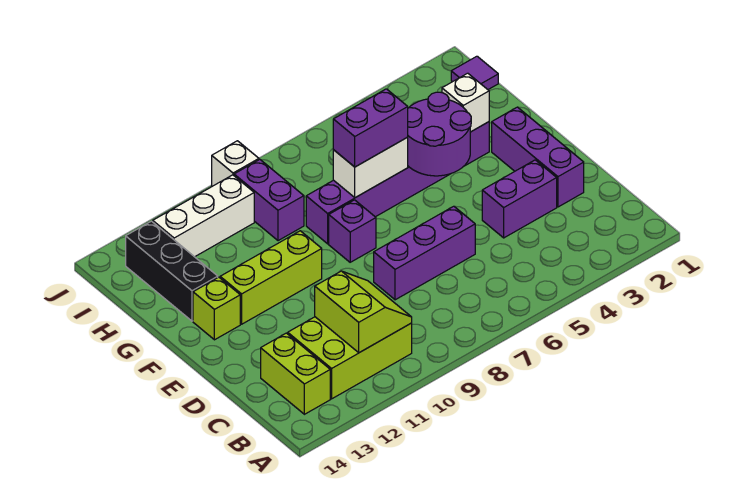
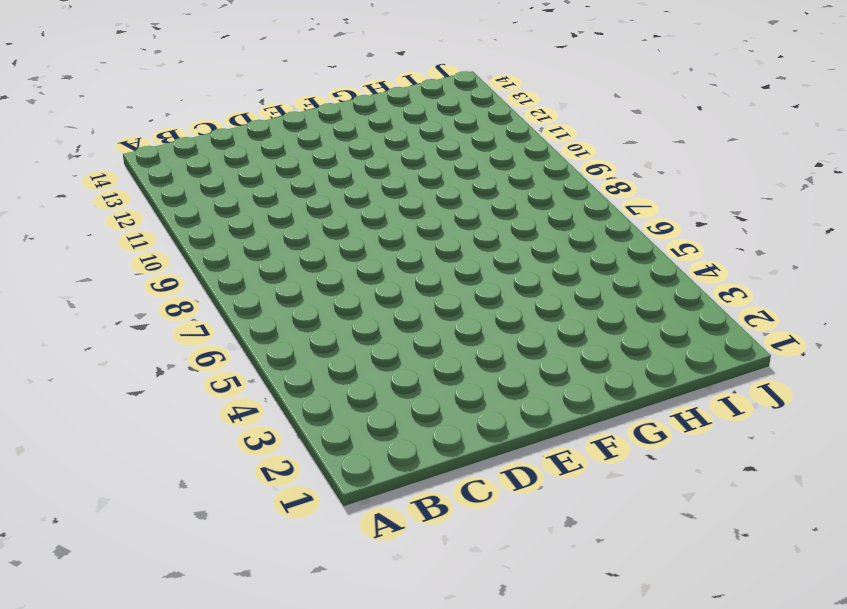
none -> lime brick B10:C12 level 1
none -> lime brick B13:C13 level 1
none -> purple brick D2:F2 level 1

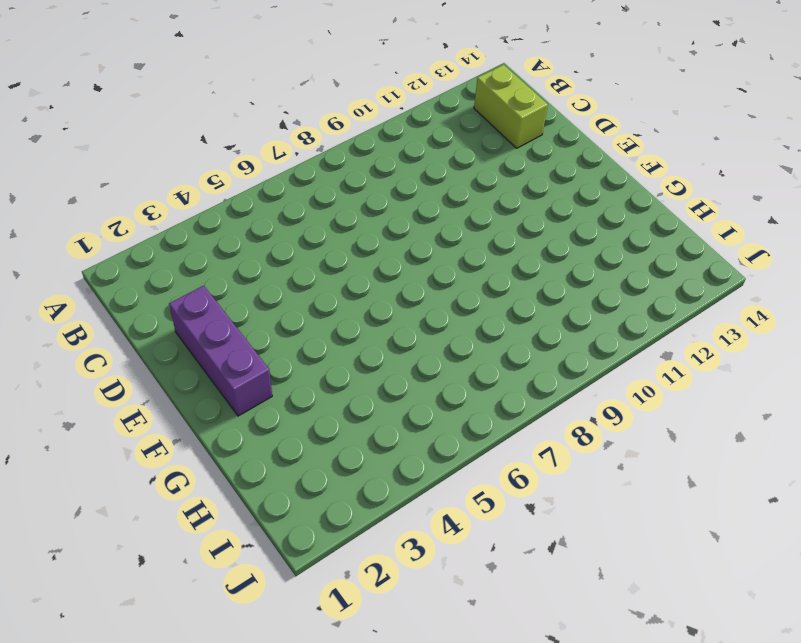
none -> lime brick B10:C12 level 1
none -> purple brick D3:D4 level 1
none -> purple brick D6:D8 level 1

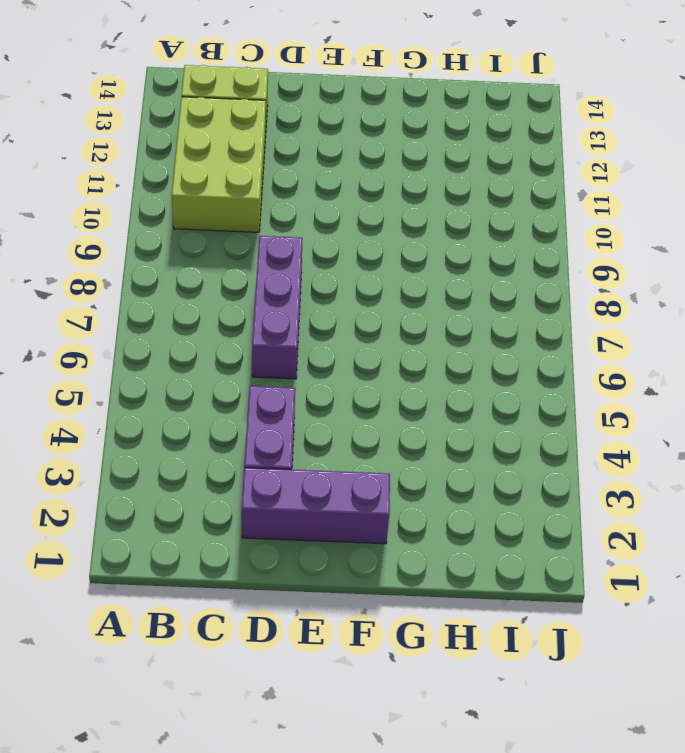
none -> purple brick F8 level 1
none -> lime brick F10:F12 level 1
none -> lime brick F13 level 1

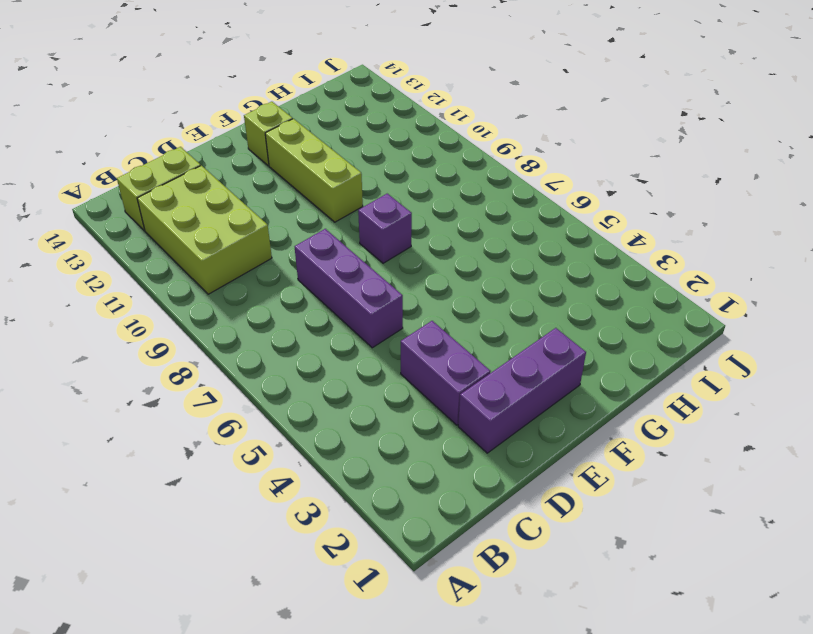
none -> purple brick G3:G8 level 1
none -> black brick G13:I13 level 1
none -> purple brick H9:I9 level 1

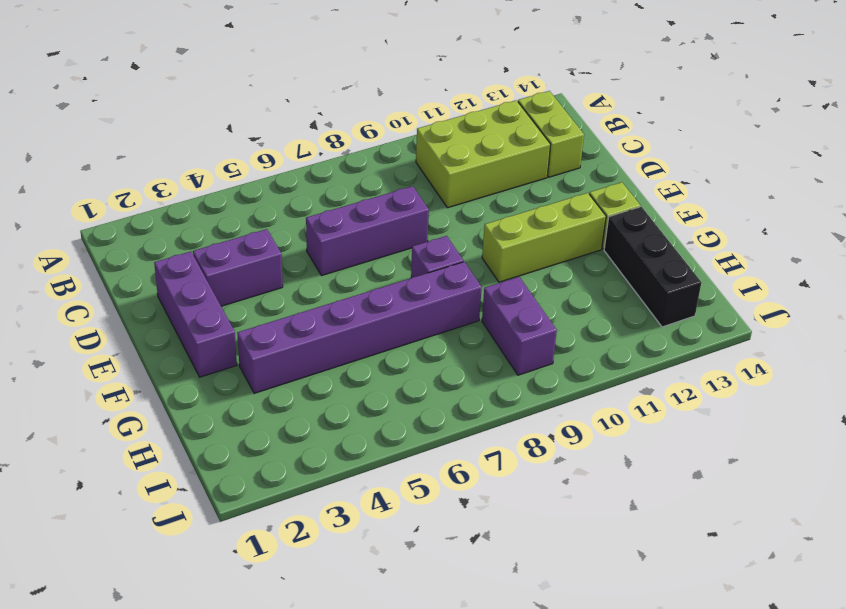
none -> purple tile I1 level 1
none -> white brick I10:I12 level 1
none -> white brick J9 level 1

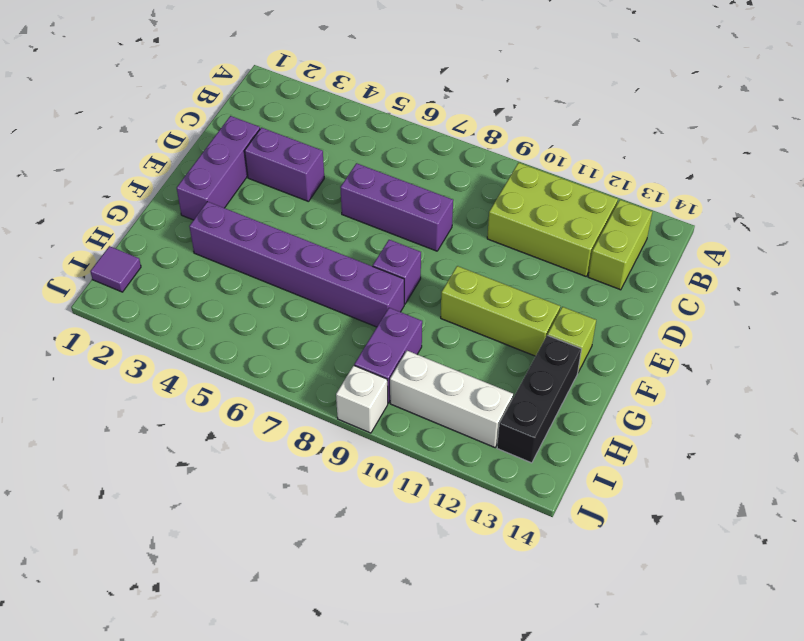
none -> lime slope B10:C11 level 2 top 11
none -> purple round brick F4:G5 level 2
none -> white brick G3 level 2

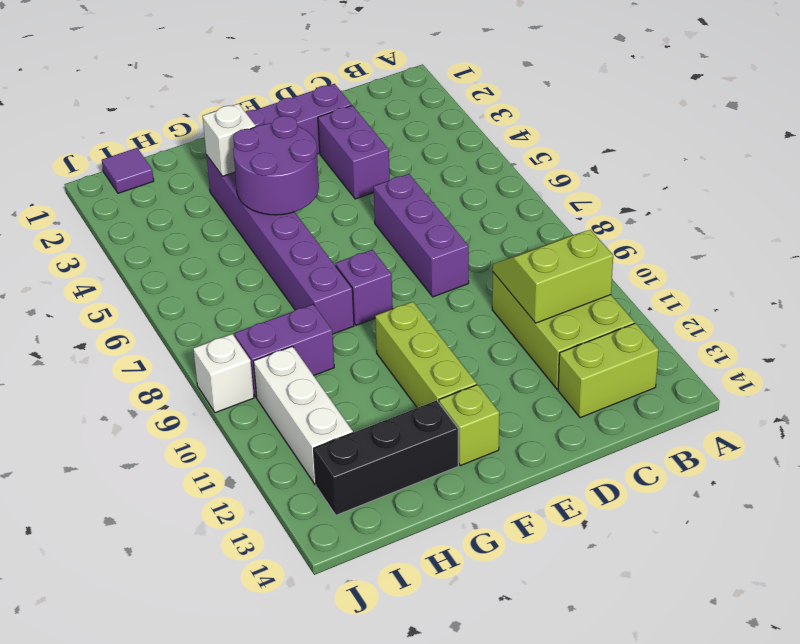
none -> white brick G6:G7 level 2
none -> purple brick G6:G7 level 3

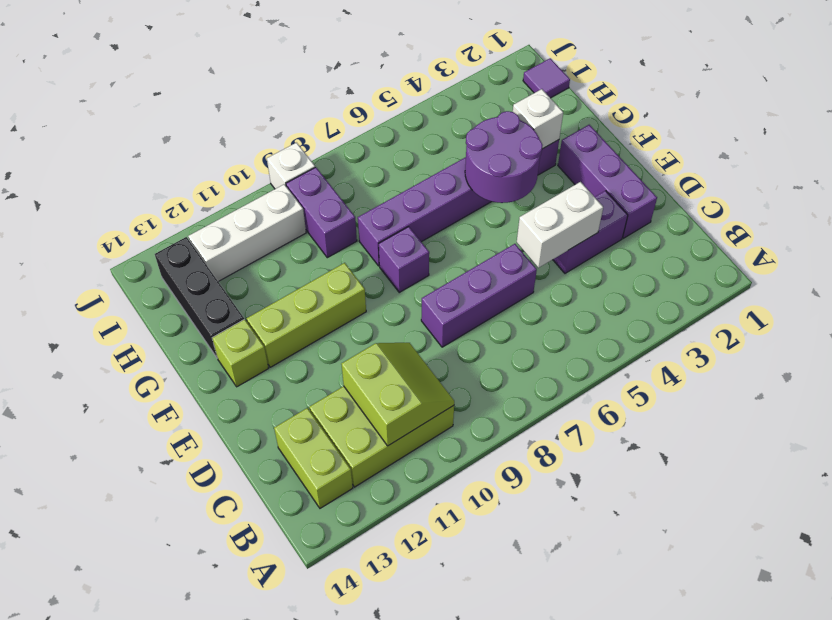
white brick D4:D5 level 2 -> white brick G6:G7 level 2
none -> purple brick G6:G7 level 3

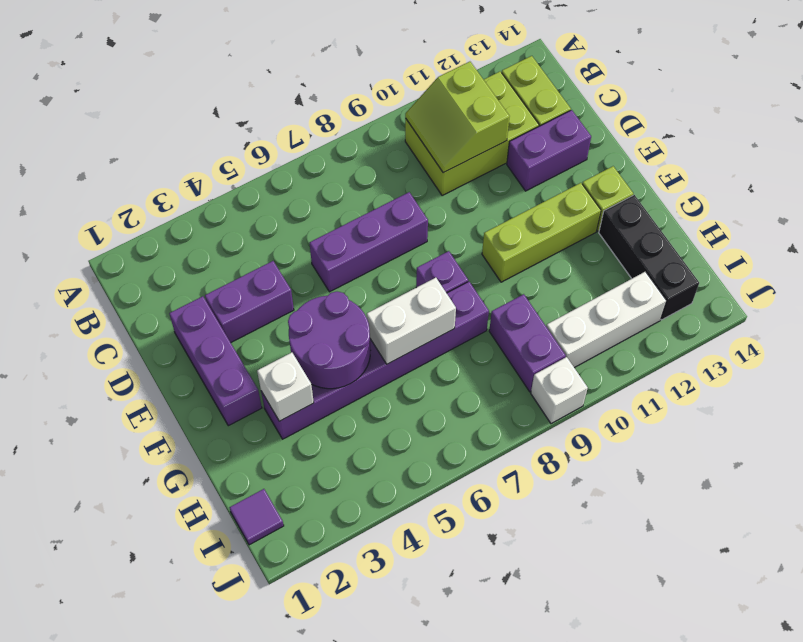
purple brick D12:D13 level 1 -> purple brick G6:G7 level 3

